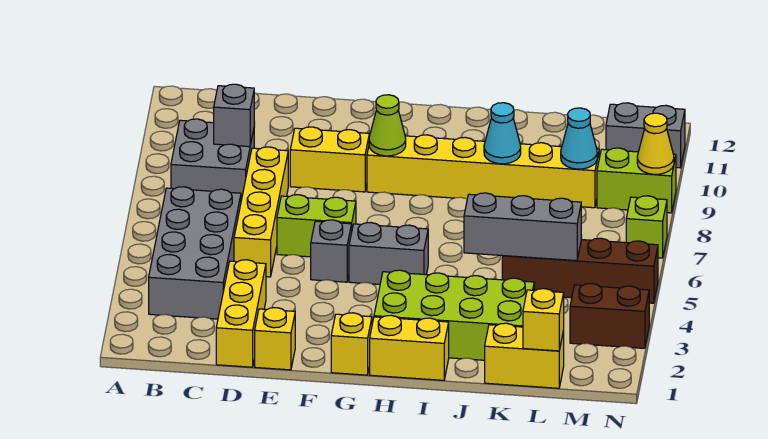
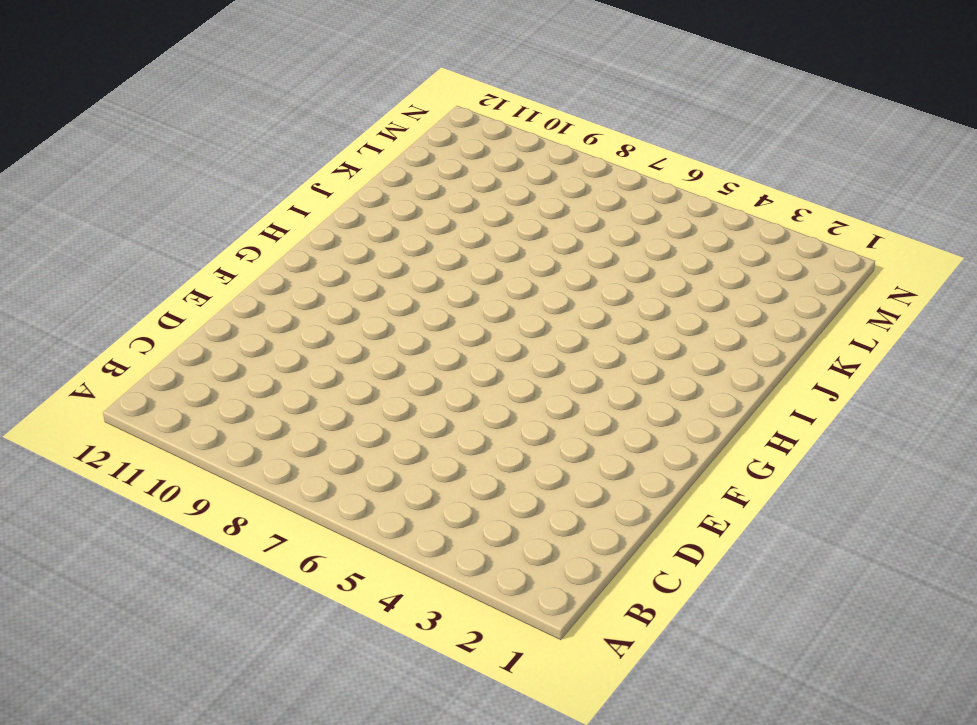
none -> grey brick B3:C6 level 1
none -> grey brick B8:C9 level 1
none -> yellow brick D1:D3 level 1

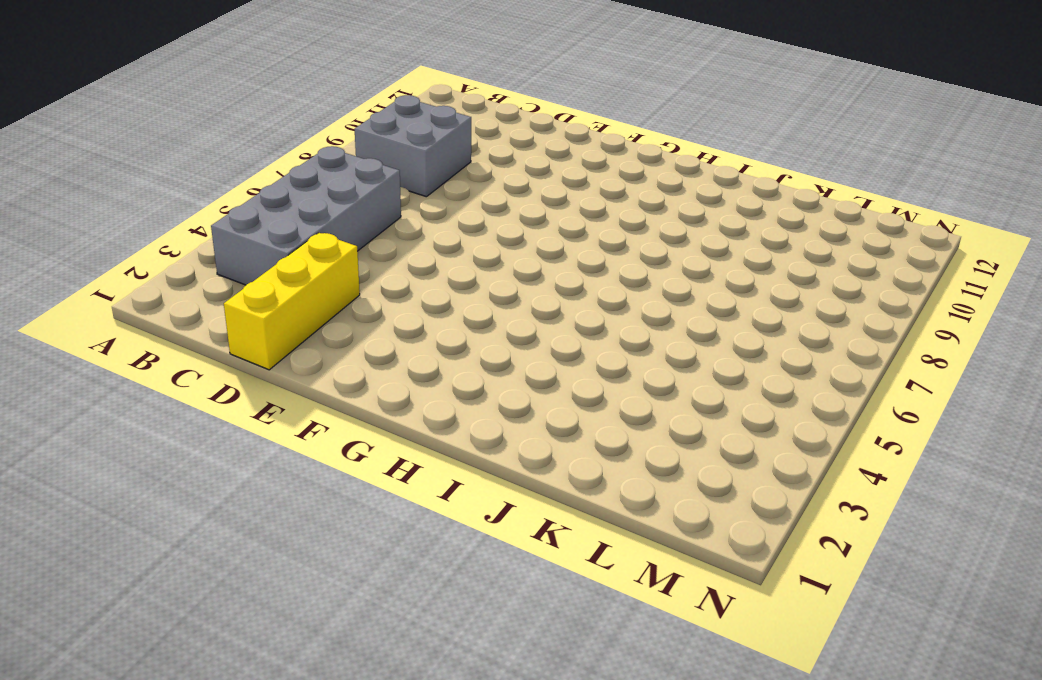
none -> yellow brick D5:D8 level 1
none -> yellow brick E1 level 1
none -> lime brick E6:F6 level 1

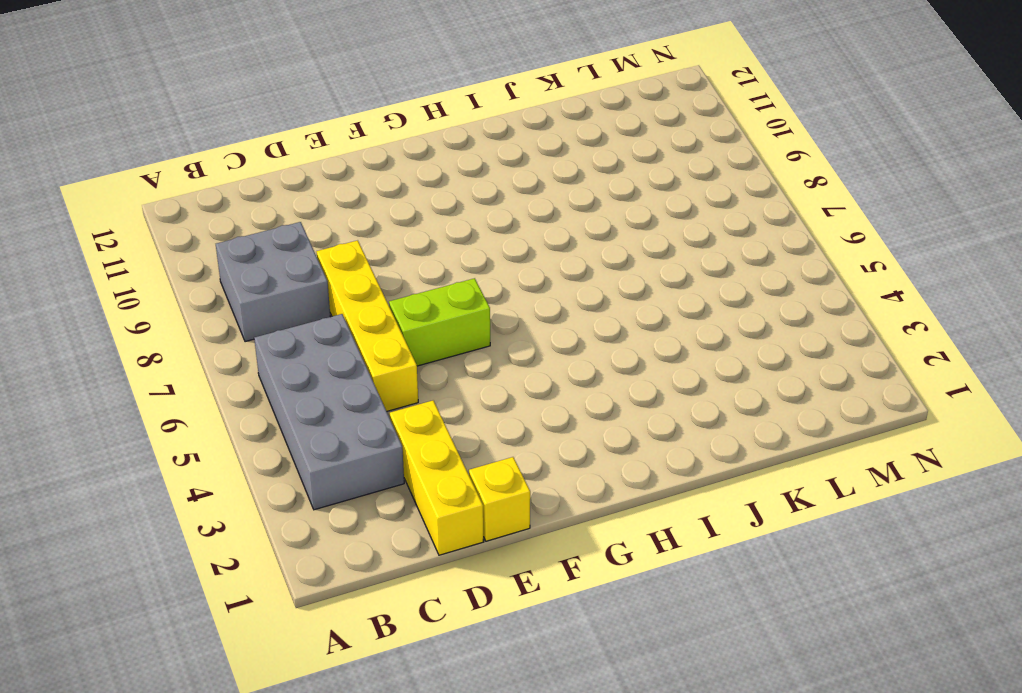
none -> yellow brick E9:F9 level 1
none -> grey brick F5 level 1
none -> yellow brick G1 level 1

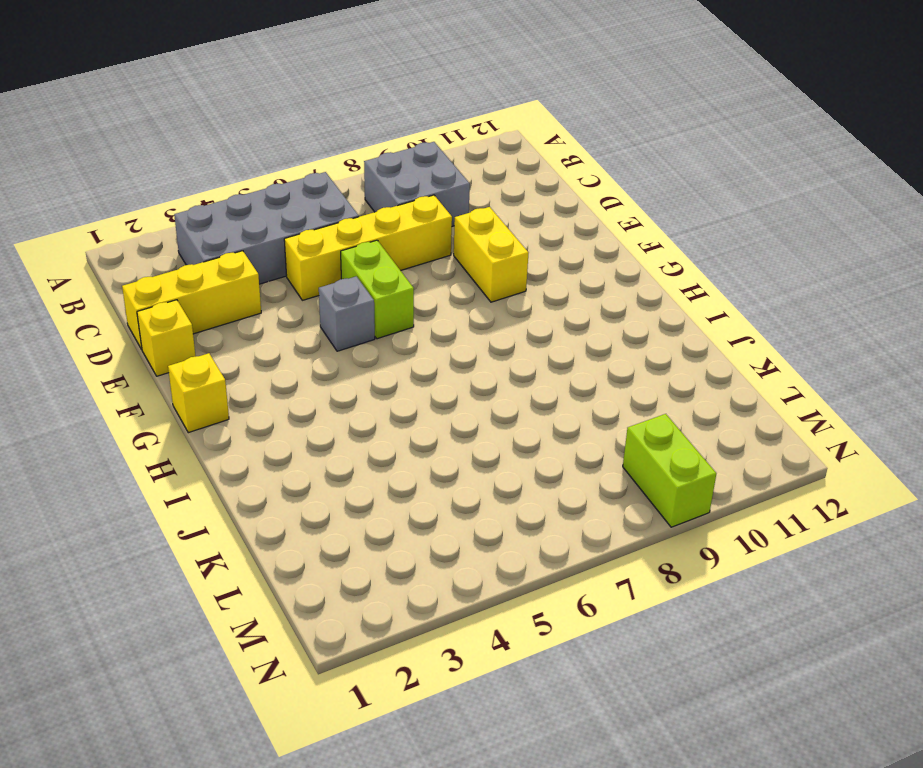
none -> grey brick G5:H5 level 1
none -> yellow brick G9:L9 level 1
none -> yellow brick H1:I1 level 1

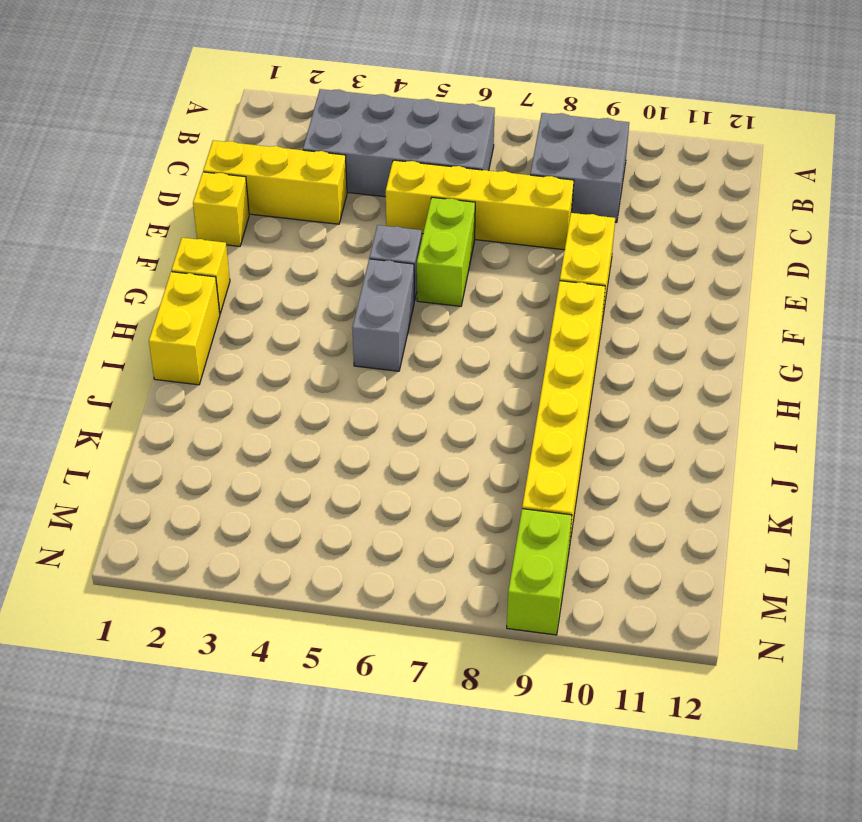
none -> lime brick H2:K3 level 1
none -> yellow brick K1:L1 level 1
none -> brown brick K5:N5 level 1

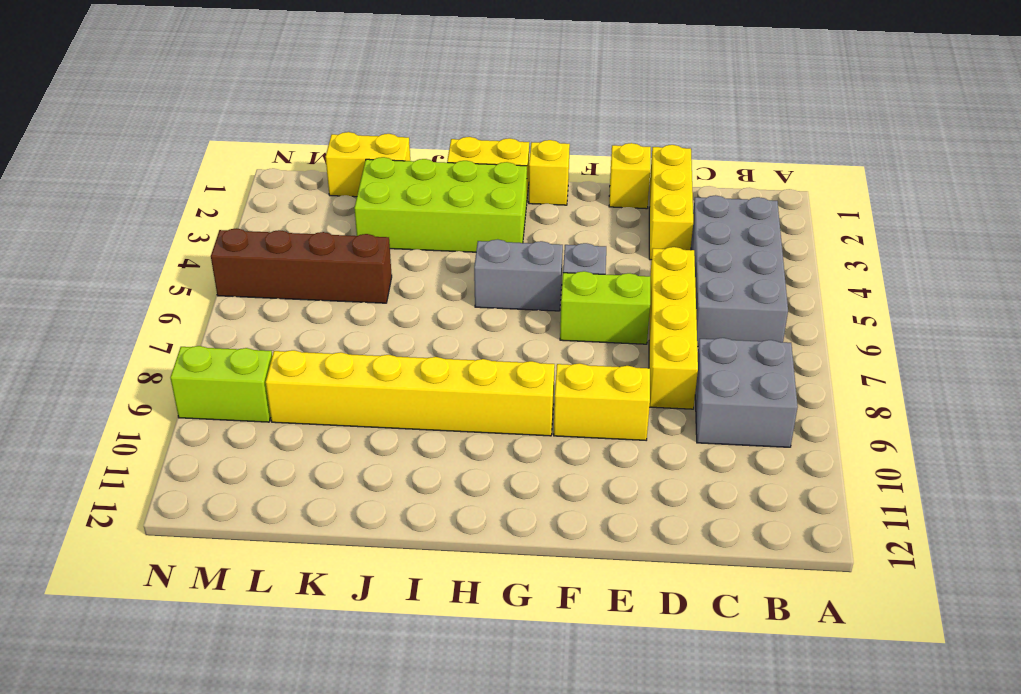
none -> brown brick M3:N3 level 1
none -> grey brick M11:N11 level 1
none -> lime brick N7 level 1

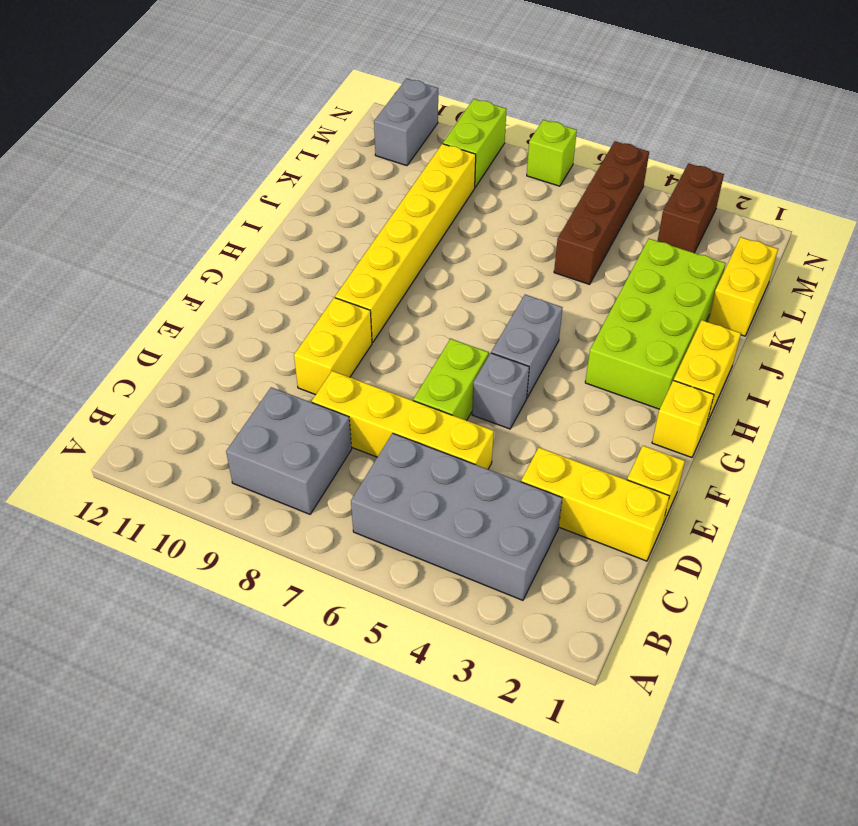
none -> grey brick C9 level 2
none -> lime cone G9 level 2
none -> grey brick J5:L5 level 2

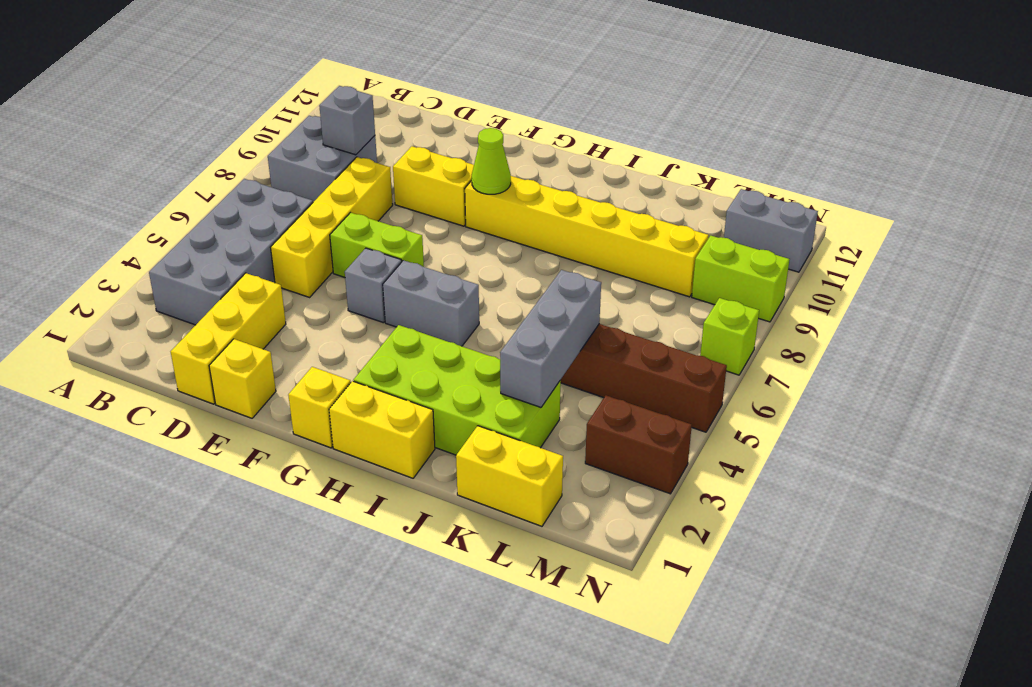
grey brick K3:K5 level 2 -> grey brick J5:L5 level 2
none -> cyan cone J9 level 2
none -> yellow brick L1 level 2
none -> cyan cone L9 level 2

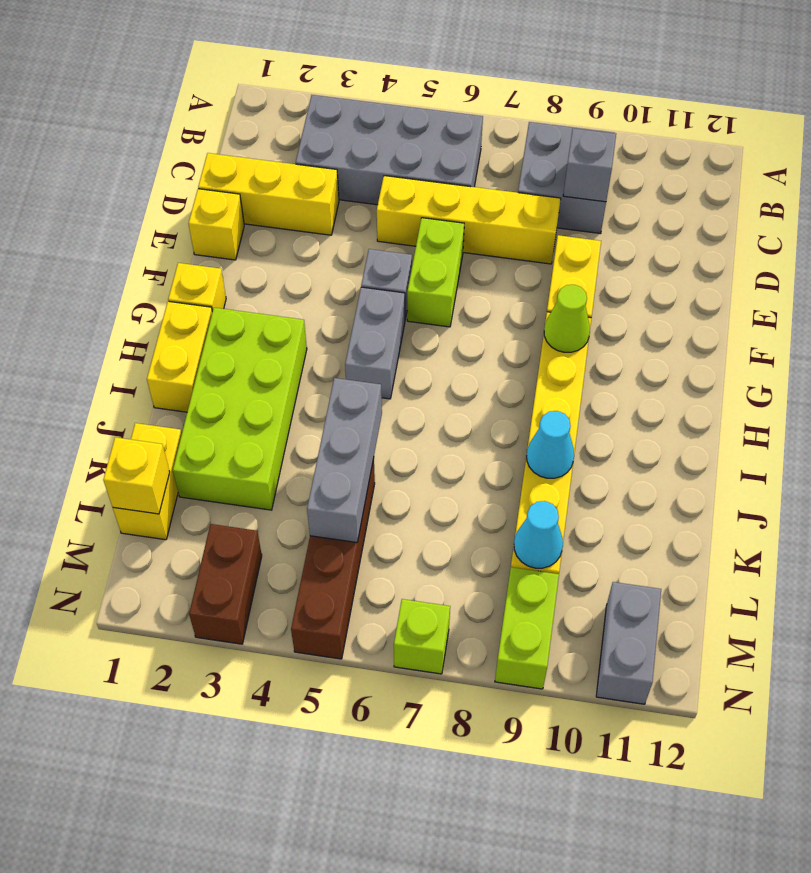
none -> yellow cone N9 level 2

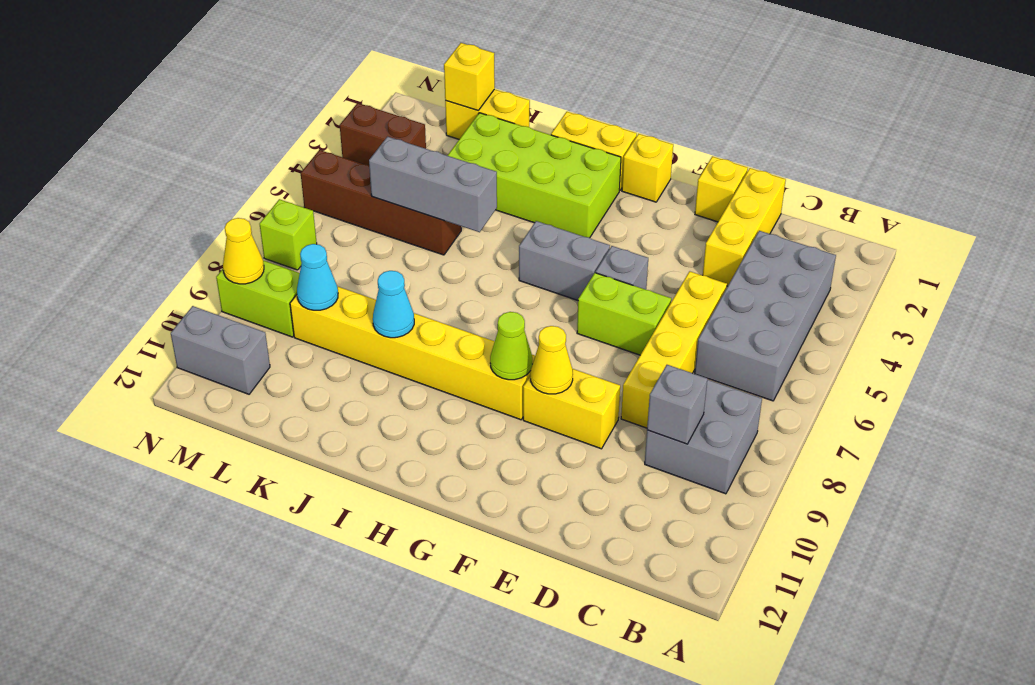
yellow cone F9 level 2 -> none

